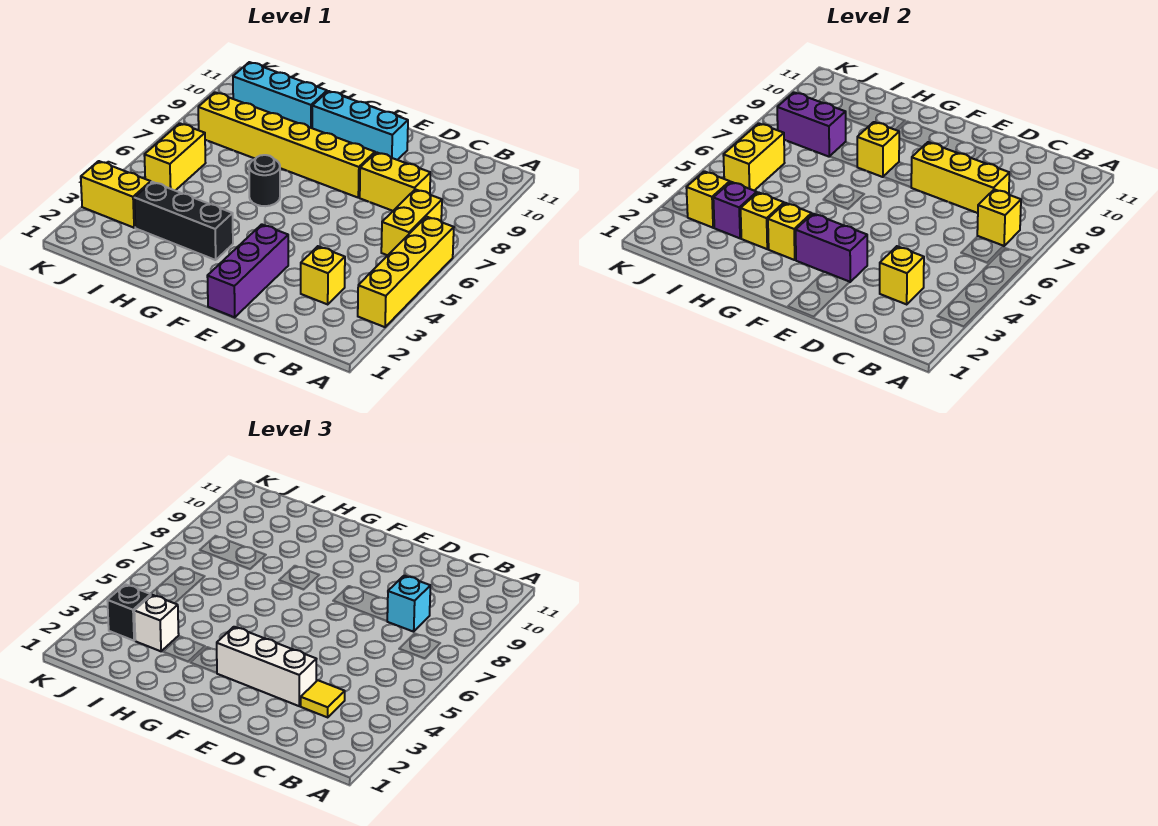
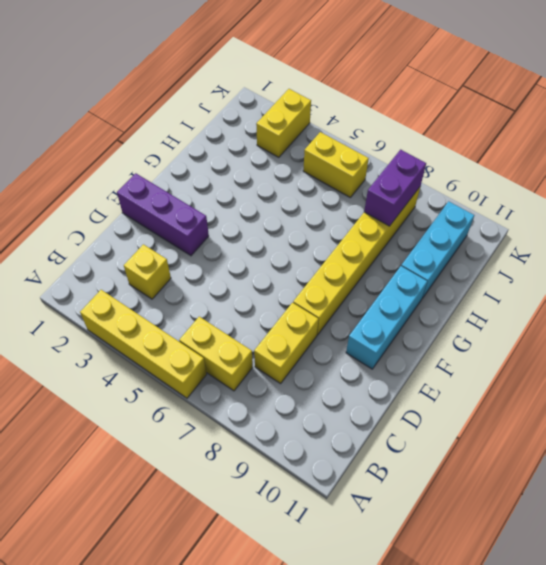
none -> black brick G3:I3 level 1
none -> black round brick G6 level 1
none -> yellow brick B7 level 2

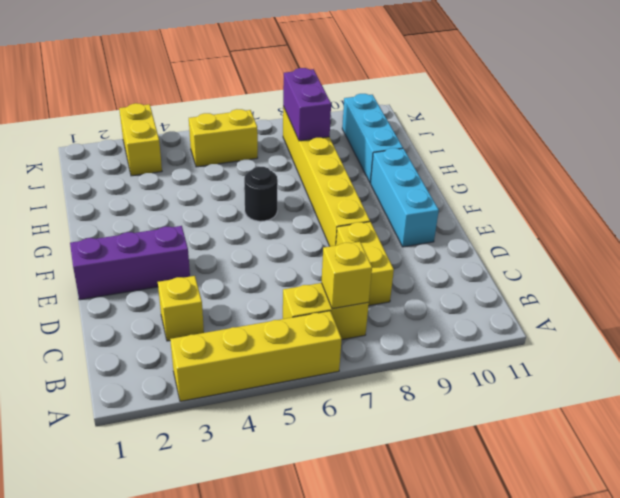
none -> black brick G3:I3 level 1
none -> yellow brick C3 level 2
none -> yellow brick C8:E8 level 2

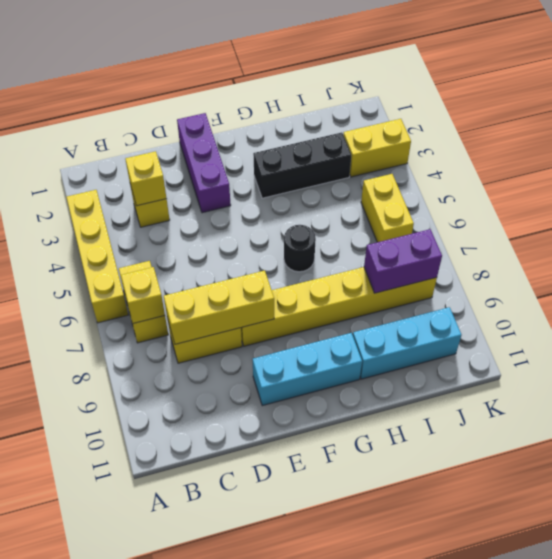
none -> purple brick E3:F3 level 2
none -> yellow brick G3 level 2
none -> yellow brick G8 level 2

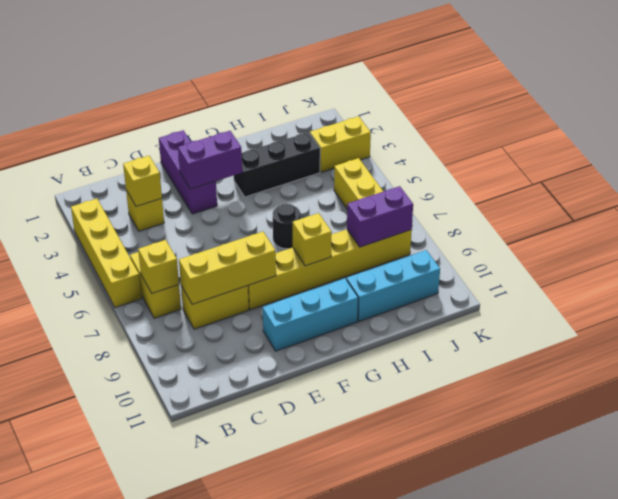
none -> yellow brick G3 level 2
none -> yellow brick H3 level 2
none -> purple brick I3 level 2

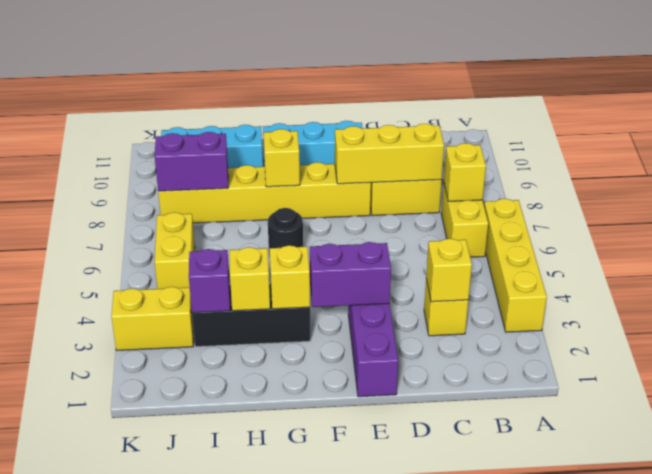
none -> yellow brick J3 level 2
none -> yellow brick J5:J6 level 2
none -> yellow tile C3 level 3

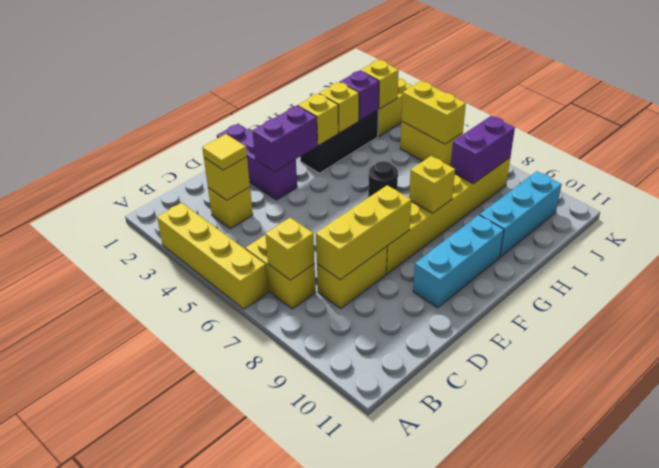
none -> cyan brick C8 level 3
none -> white brick D3:F3 level 3
none -> white brick I3 level 3

